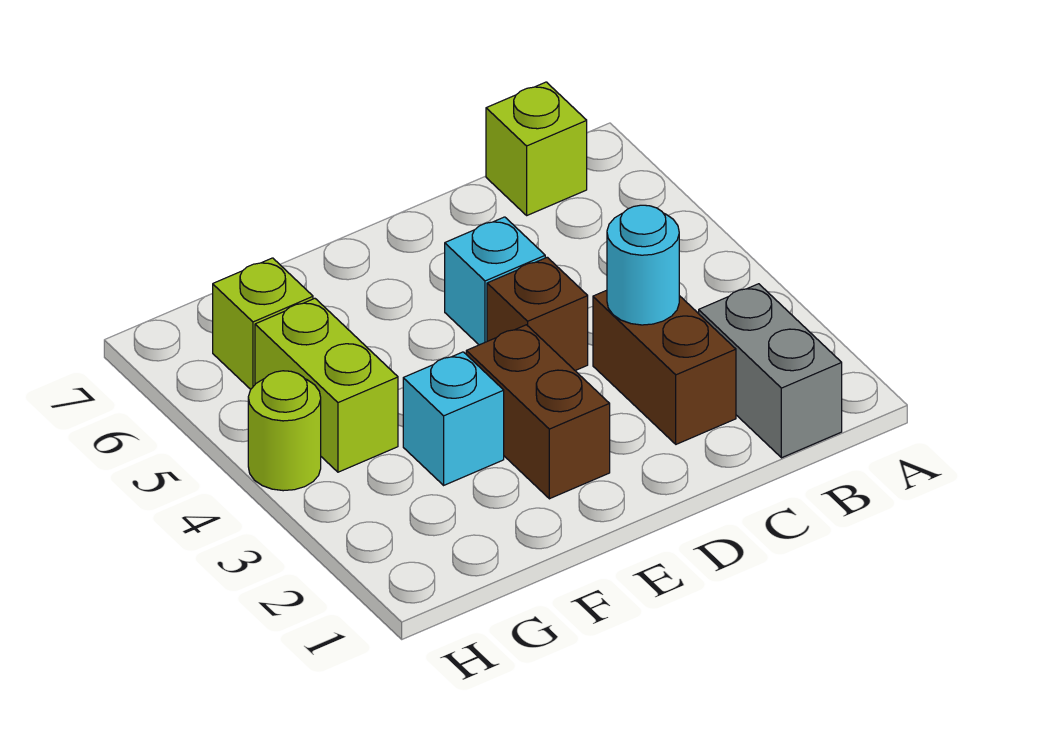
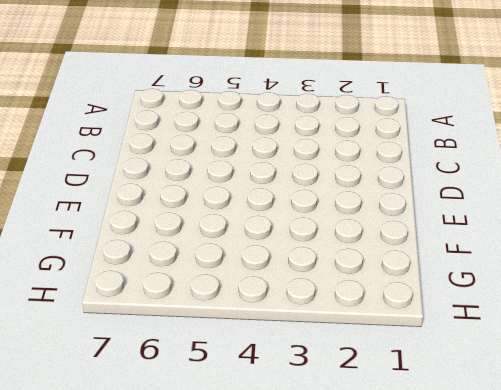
none -> grey brick B1:B2 level 1
none -> lime brick B7 level 1

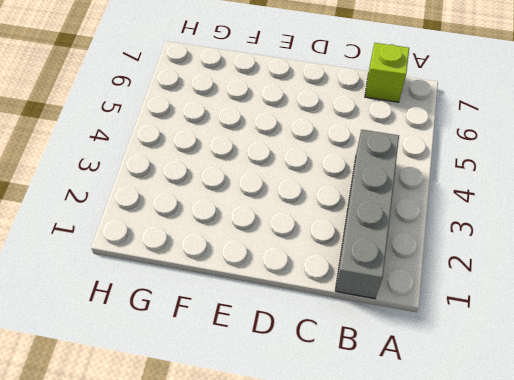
grey brick B1:B4 level 1 -> grey brick B1:B2 level 1
none -> brown brick C2:C3 level 1
none -> brown brick D4 level 1

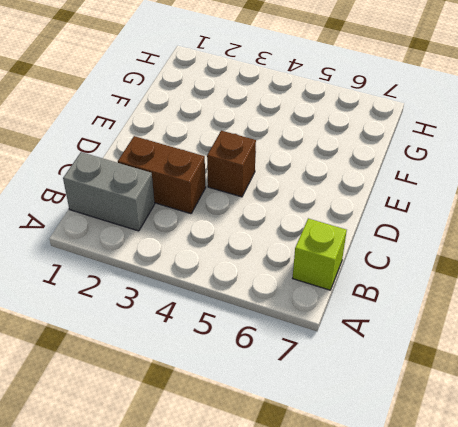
none -> cyan brick D5 level 1
none -> brown brick E2:E3 level 1

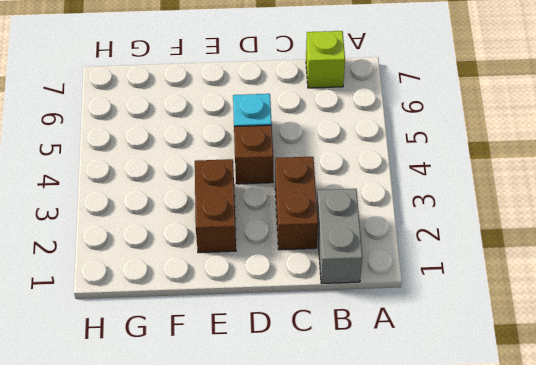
none -> cyan brick F3 level 1
none -> lime brick G4:G5 level 1

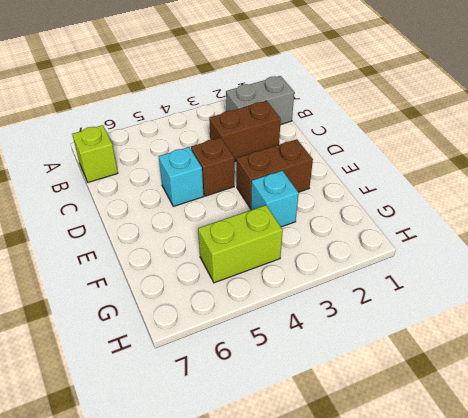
none -> lime brick G6 level 1
none -> lime round brick H4 level 1

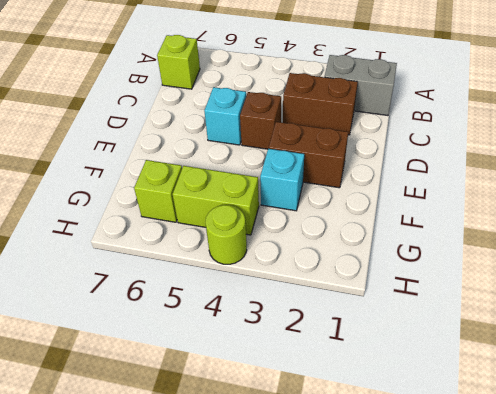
none -> cyan round brick C3 level 2

